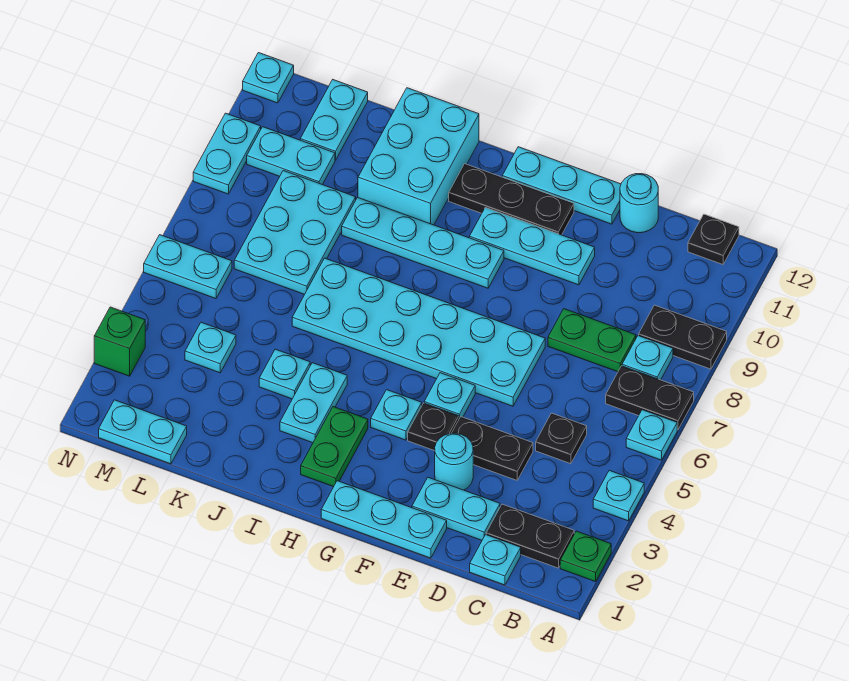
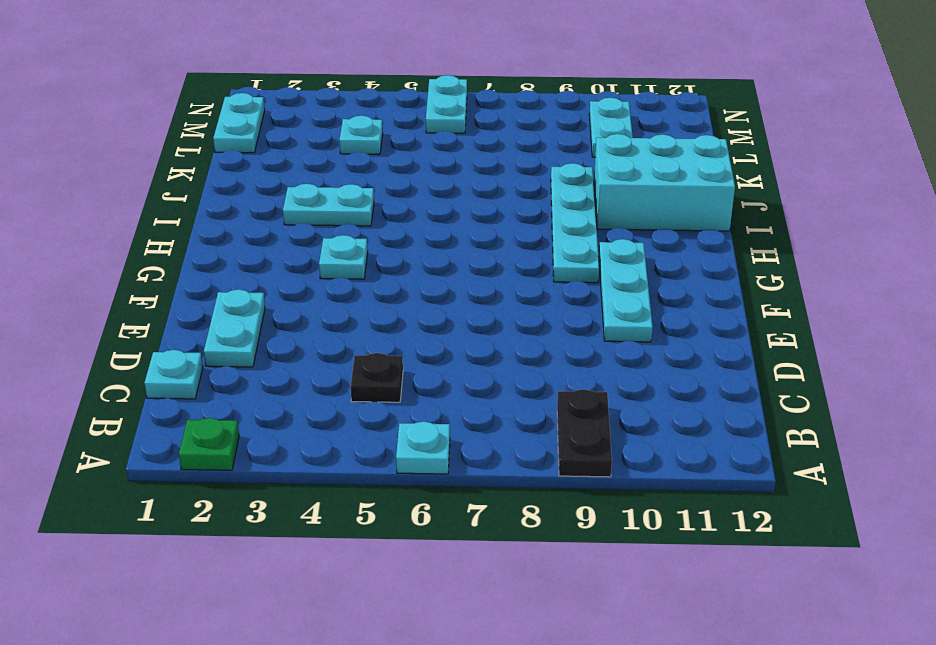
none -> cyan plate A4 level 1
none -> black plate A7:B7 level 1
none -> black plate B2:C2 level 1
none -> cyan plate B8 level 1

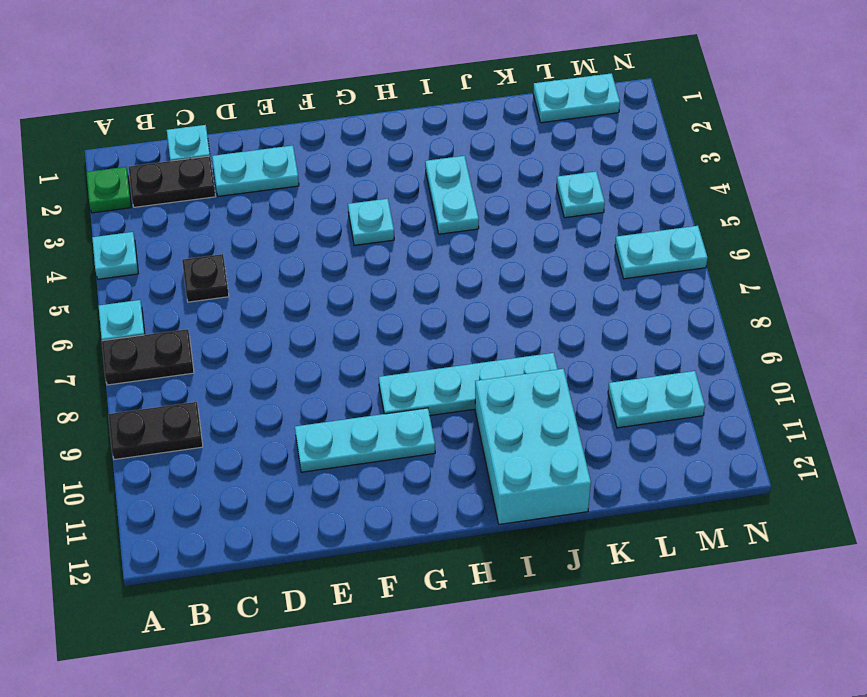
none -> cyan plate B8 level 1
none -> black plate B12 level 1
none -> green plate C8:D8 level 1
none -> black plate D4:E4 level 1

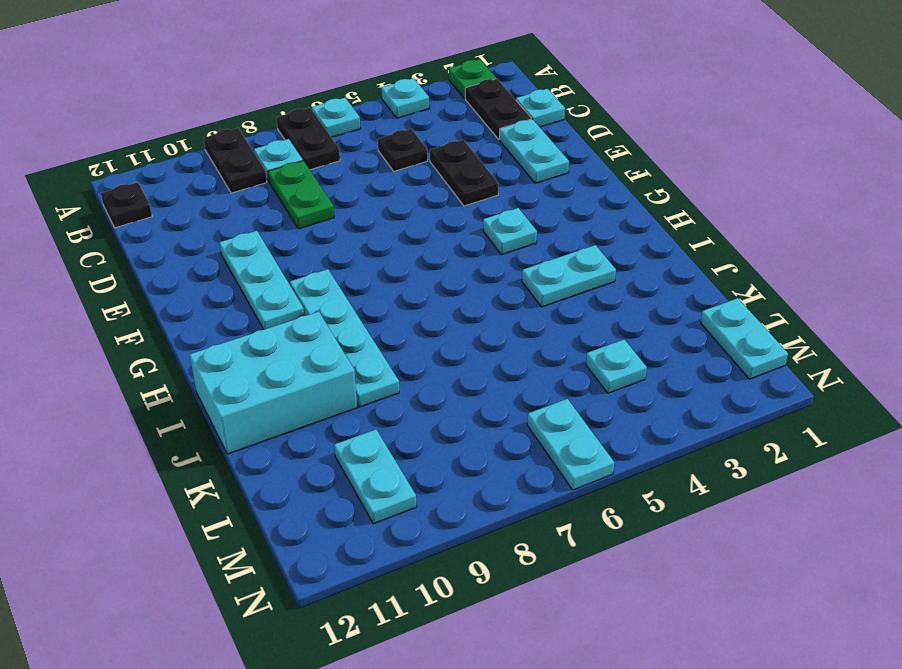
none -> cyan round brick D12 level 1
none -> cyan plate E1:G1 level 1
none -> cyan round brick E3 level 1
none -> cyan plate E6:J7 level 1

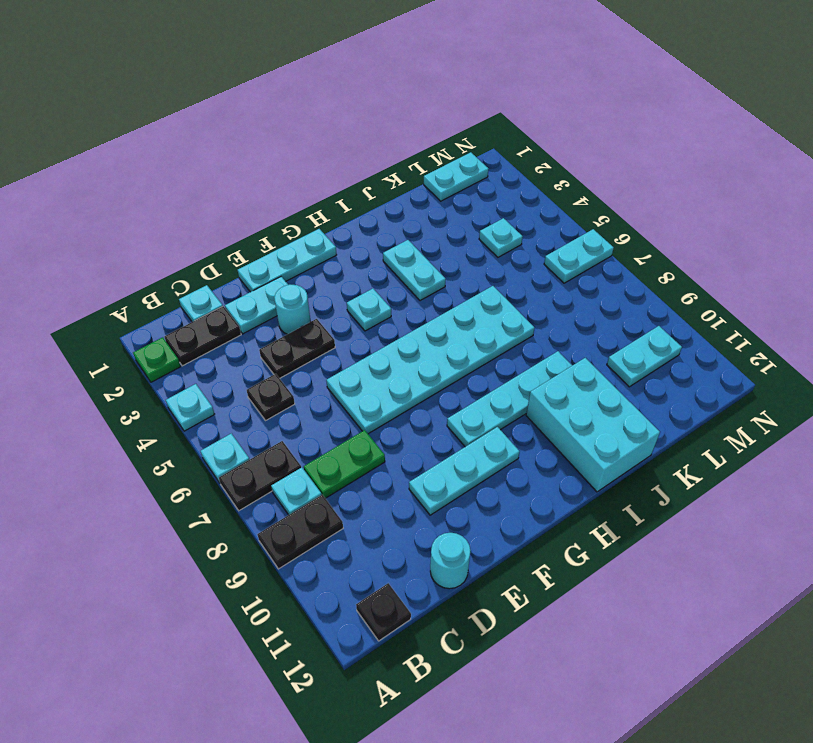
none -> cyan plate E12:G12 level 1
none -> black plate F4 level 1
none -> cyan plate F5 level 1
none -> black plate F11:H11 level 1

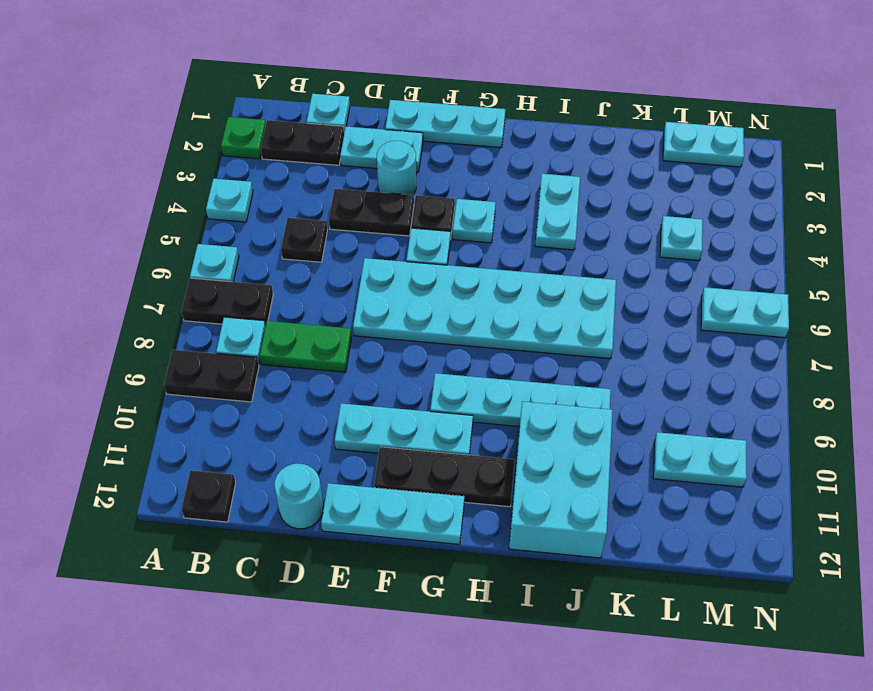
none -> green plate H2:H3 level 1
none -> cyan plate J4 level 1
none -> cyan plate K7:L9 level 1
none -> cyan plate L11:L12 level 1

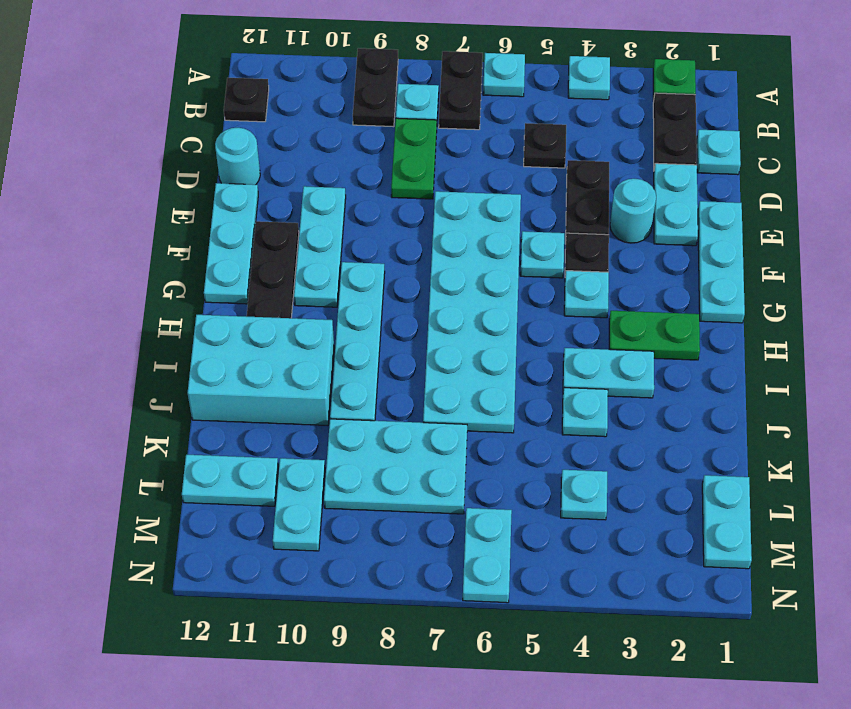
none -> green brick N3 level 1
none -> cyan plate N9:N10 level 1
none -> cyan plate N12 level 1

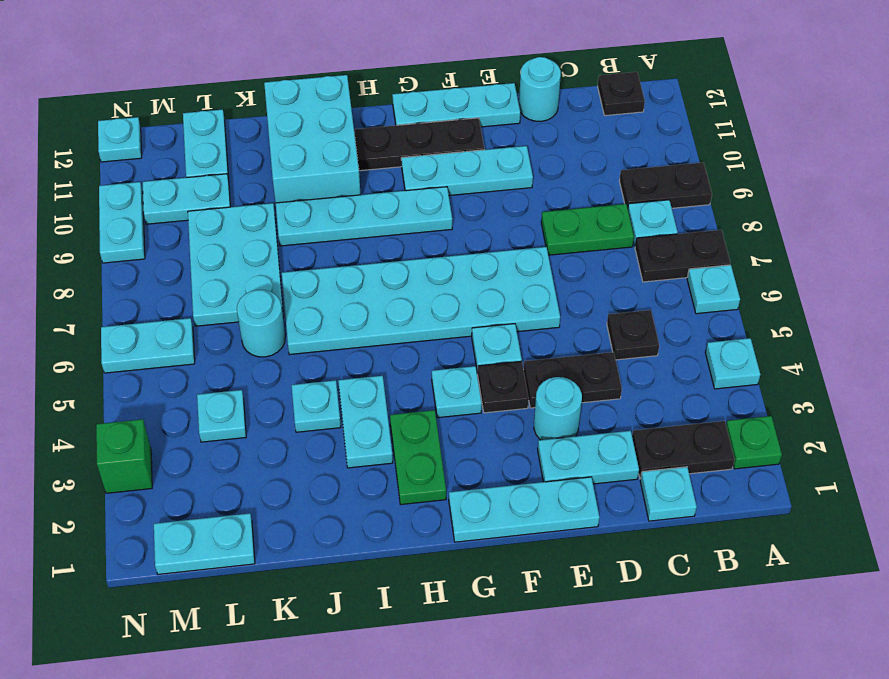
cyan round brick K6 level 1 -> none

